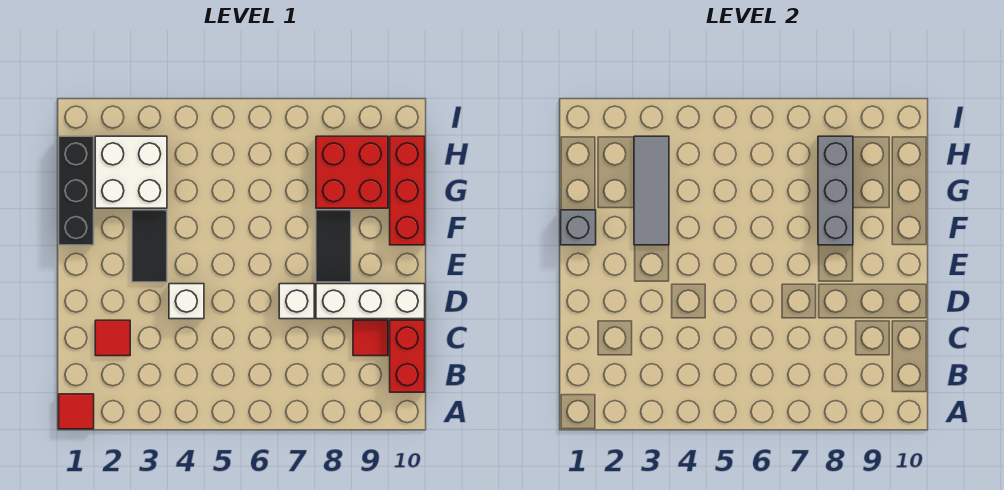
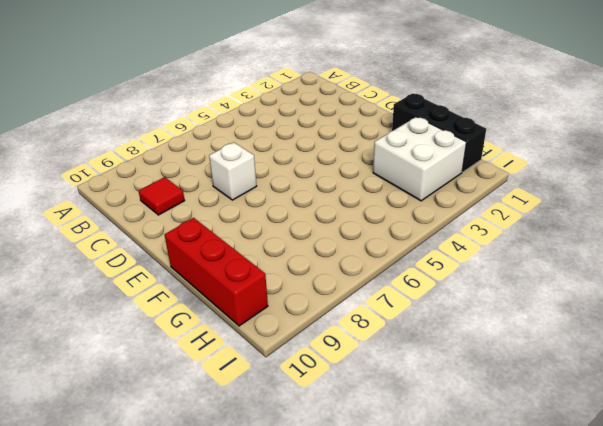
none -> red tile A1 level 1
none -> red brick B10:C10 level 1
none -> red tile C2 level 1

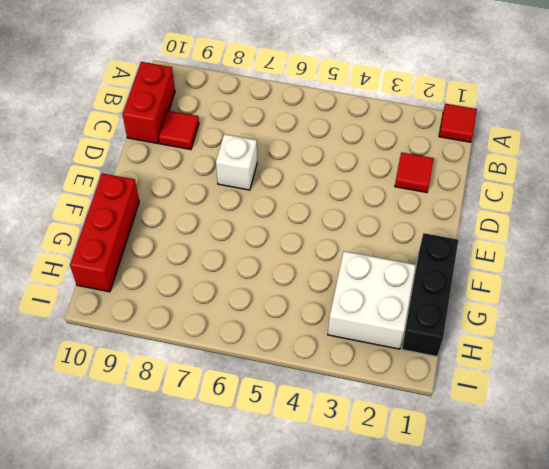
none -> white brick D4 level 1
none -> white brick D8:D10 level 1
none -> black tile E3:F3 level 1

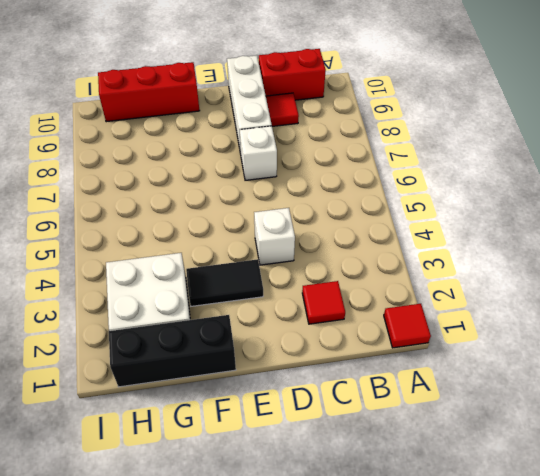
none -> black tile E8:F8 level 1
none -> red brick G8:H9 level 1
none -> grey brick F1 level 2

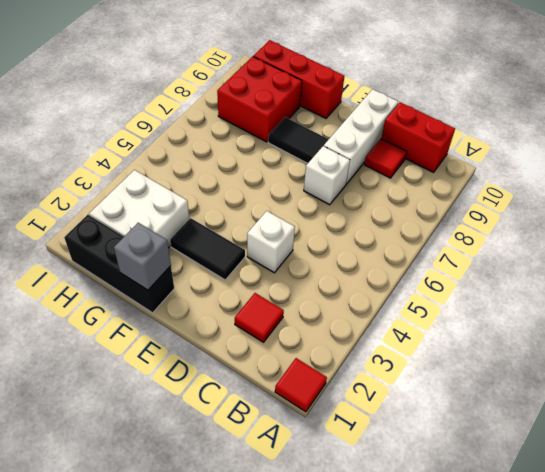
none -> grey tile F3:H3 level 2
none -> grey brick F8:H8 level 2

